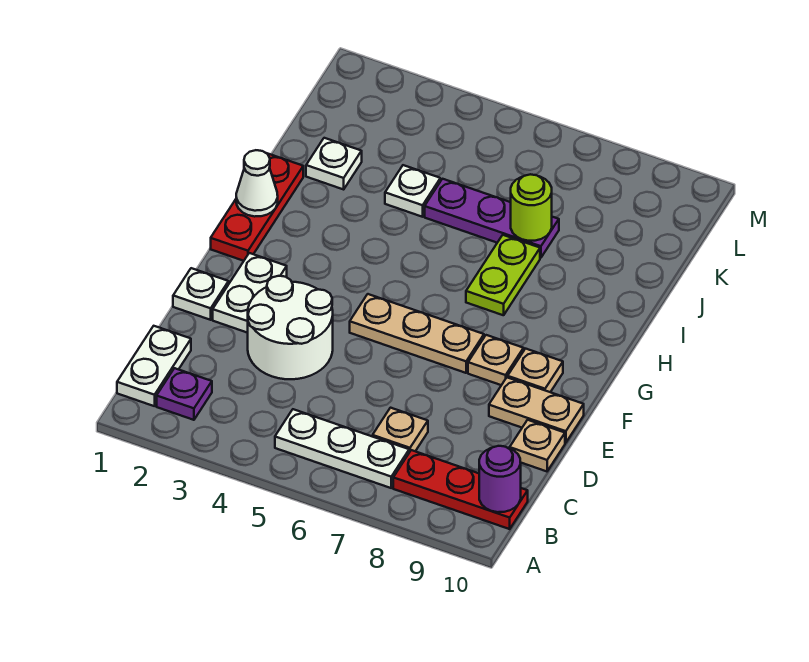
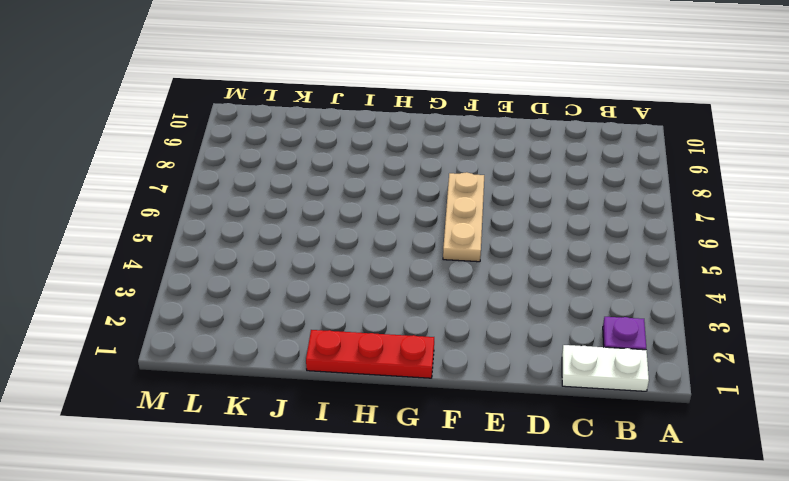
none -> white plate B5:B7 level 1
none -> red plate B8:B10 level 1
none -> tan plate C7 level 1

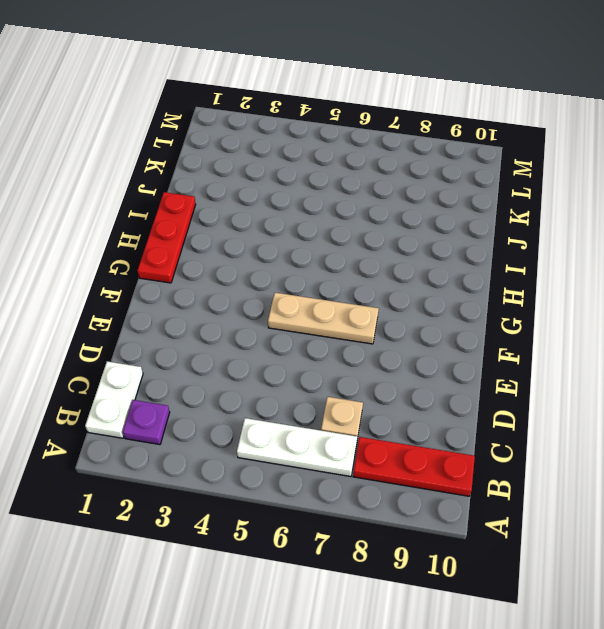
none -> white round brick D3:E4 level 1
none -> tan plate D10 level 1
none -> white plate E1 level 1

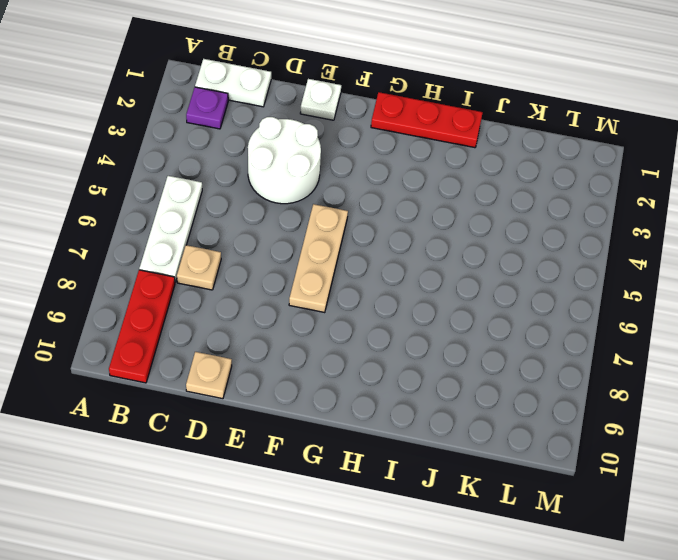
none -> white plate E2:F2 level 1
none -> tan plate E9:E10 level 1
none -> tan plate F8 level 1

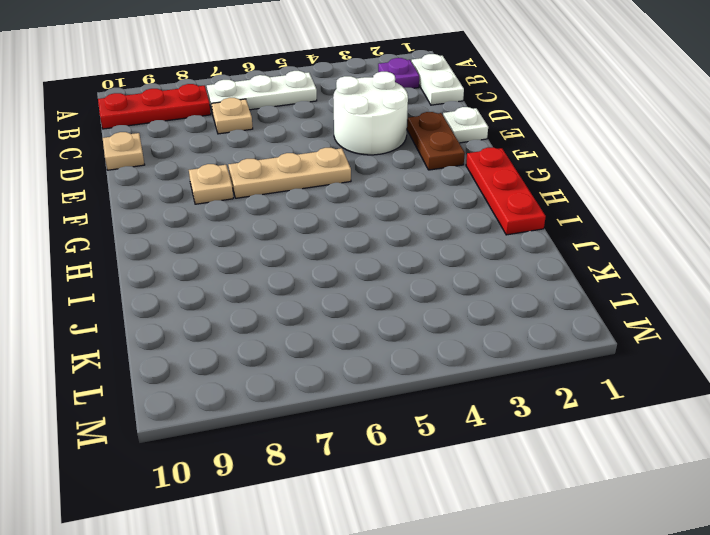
brown plate E2:F2 level 1 -> white plate E2:F2 level 1
none -> tan plate E9:E10 level 1
none -> tan plate F9 level 1
none -> lime plate H7:I7 level 1

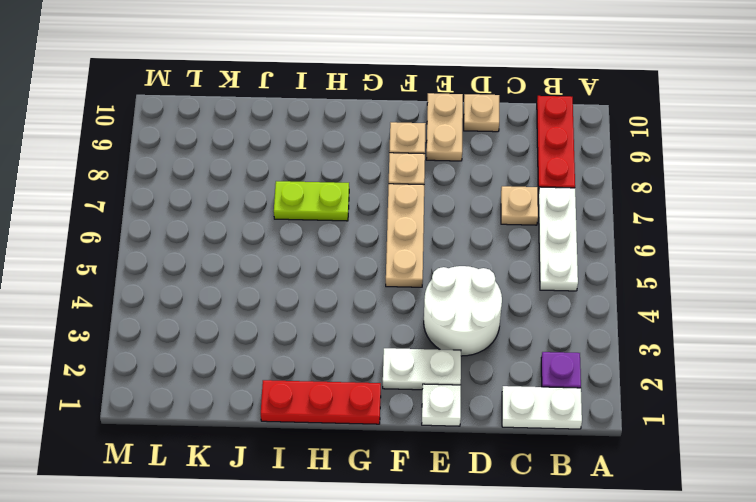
none -> white plate J2 level 1
none -> white plate J4 level 1
none -> purple plate J5:J7 level 1

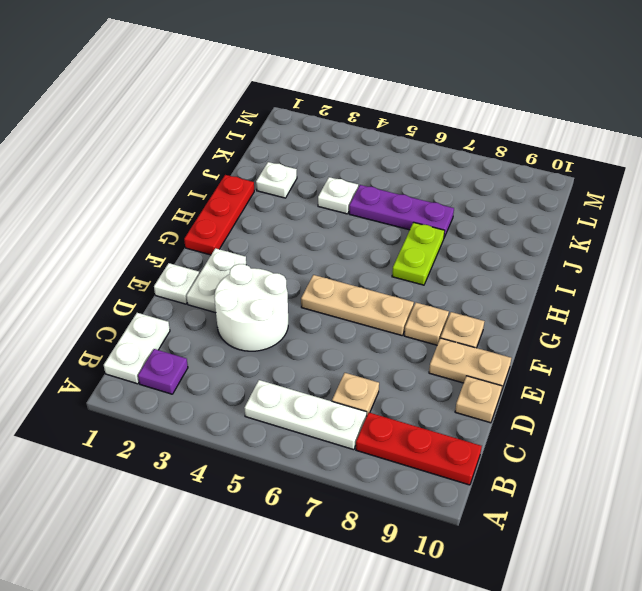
none -> purple round brick B10 level 2
none -> white cone H1 level 2
none -> lime round brick J7 level 2

